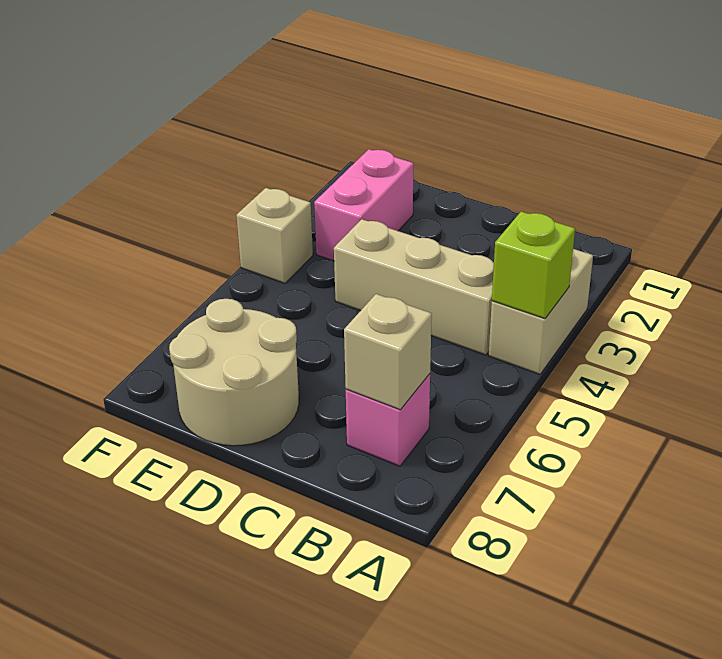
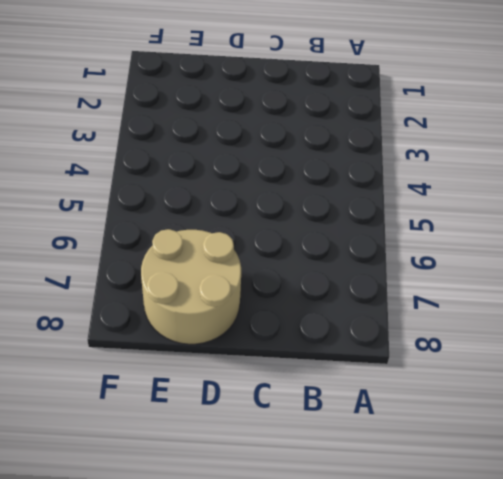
none -> tan brick A3:A4 level 1
none -> tan brick B4:D4 level 1

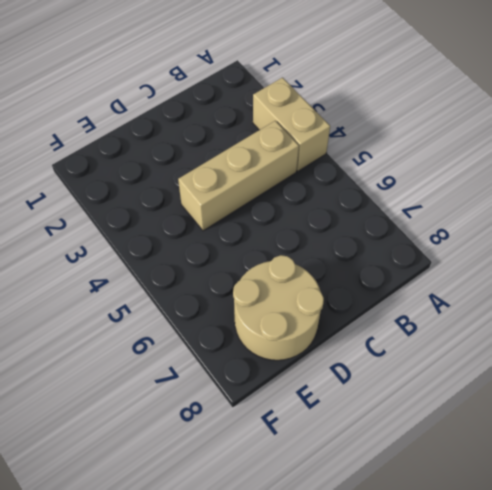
none -> pink brick B7 level 1
none -> pink brick E2:E3 level 1

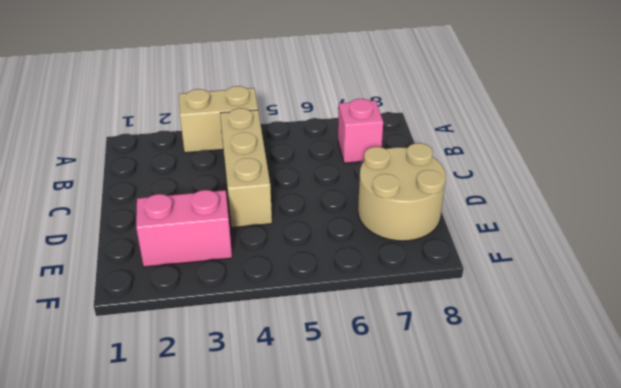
none -> tan brick F4 level 1
none -> lime brick A4 level 2

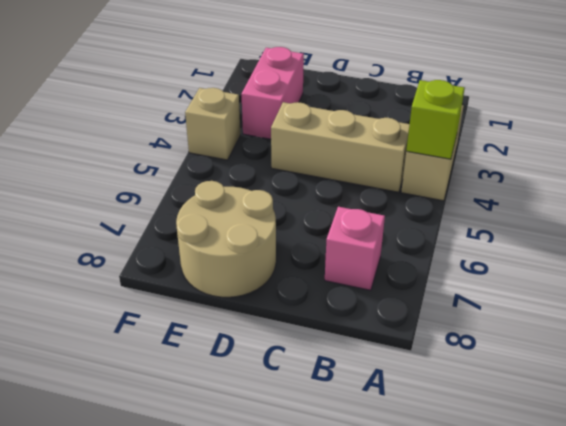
none -> tan brick B7 level 2

